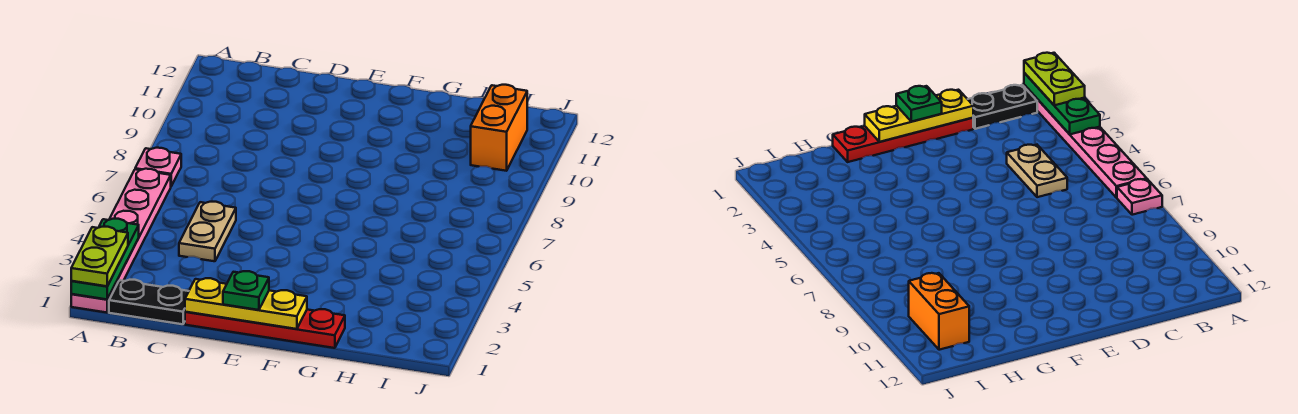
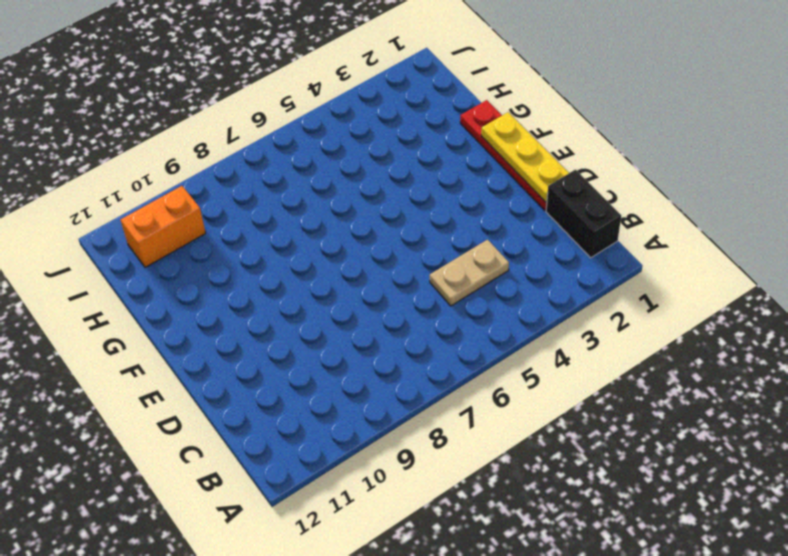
black brick B1:C1 level 1 -> black plate B1:C1 level 1
none -> pink plate A1:A6 level 1
none -> pink plate A7 level 1

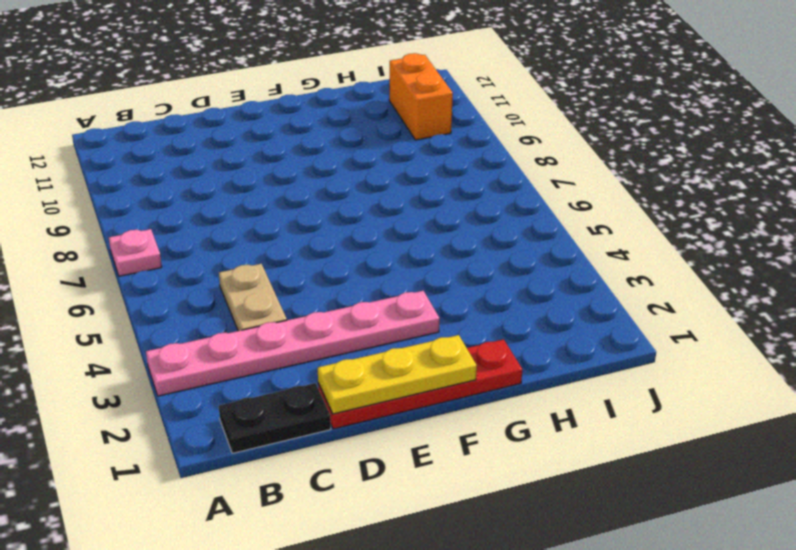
pink plate A3:F3 level 1 -> pink plate A1:A6 level 1
none -> green plate A1:A3 level 2
none -> lime plate A1:A2 level 3

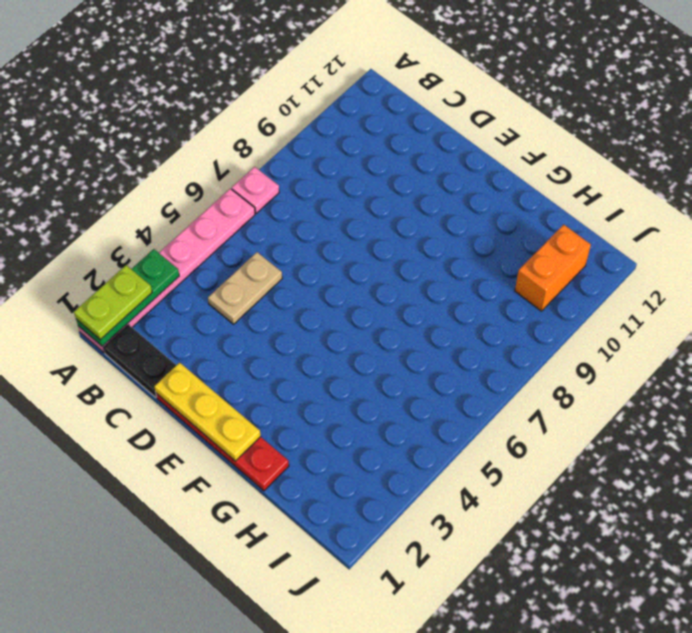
none -> green plate E1 level 3

